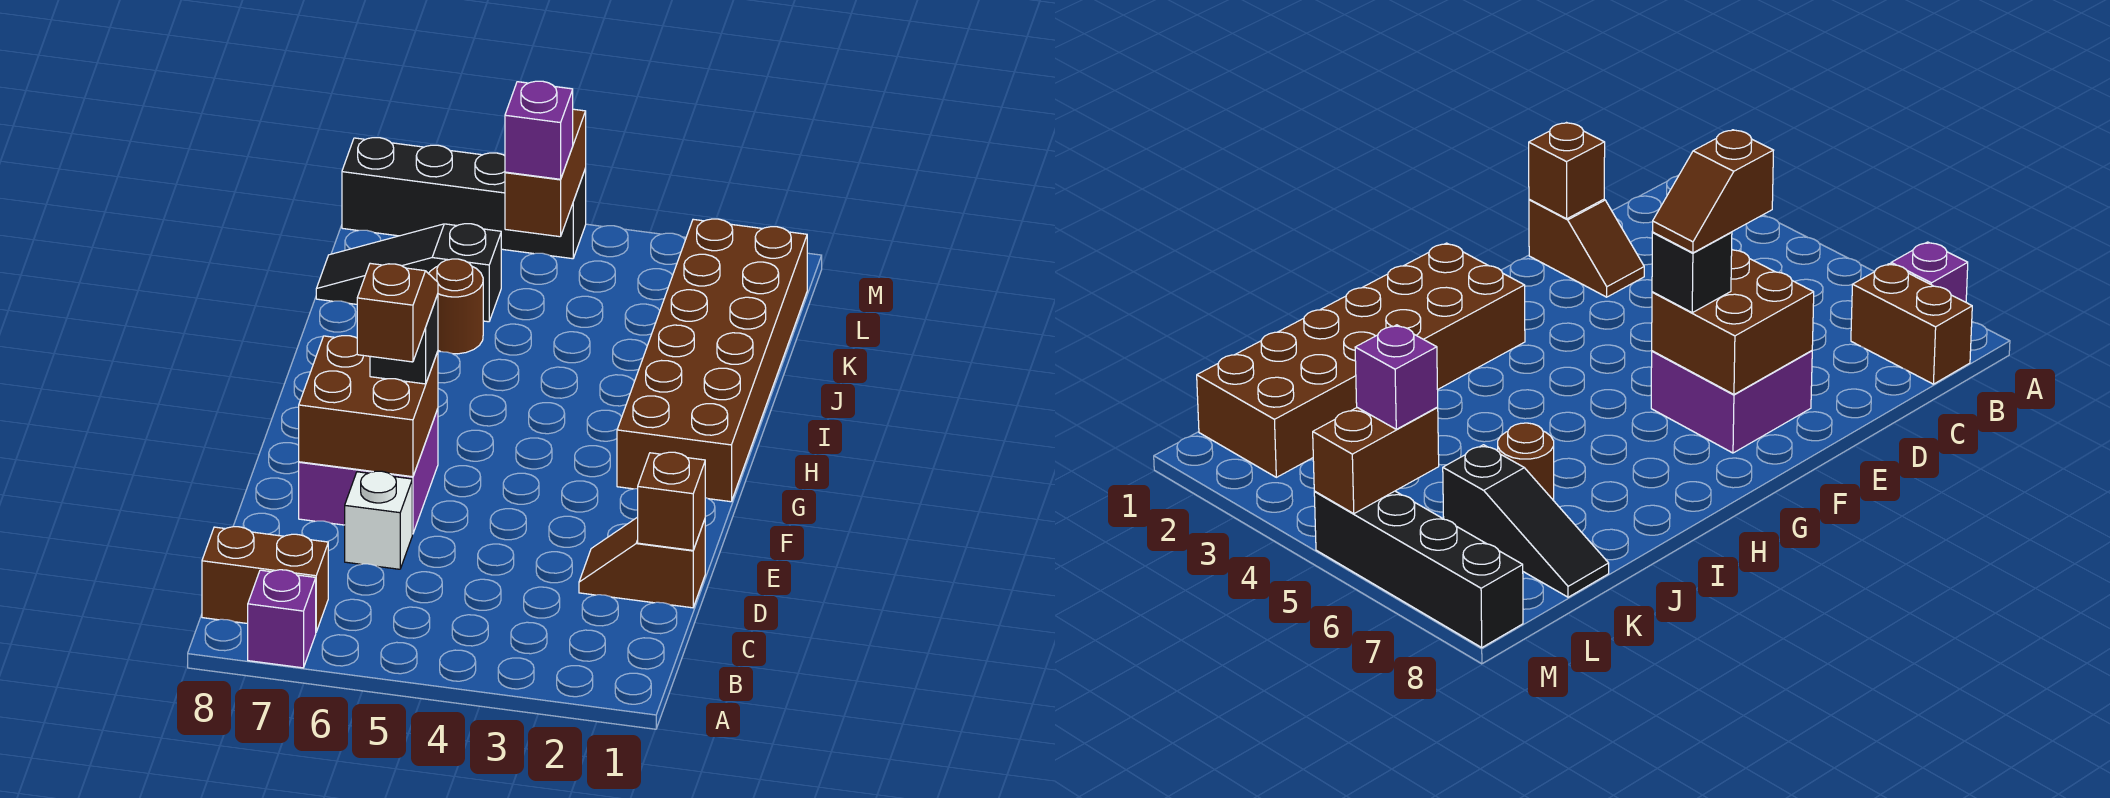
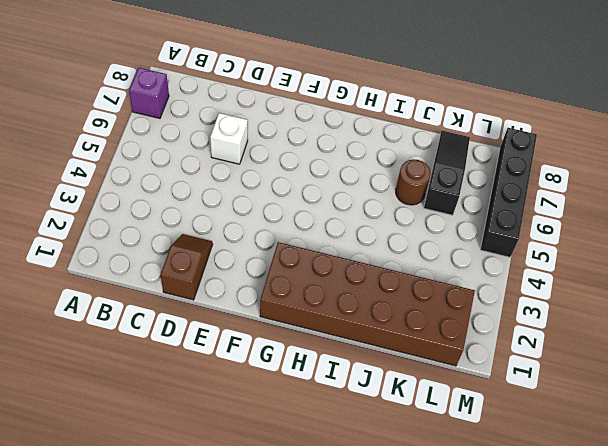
none -> brown brick B7:B8 level 1
none -> purple brick E6:F7 level 1
none -> brown brick D1 level 2

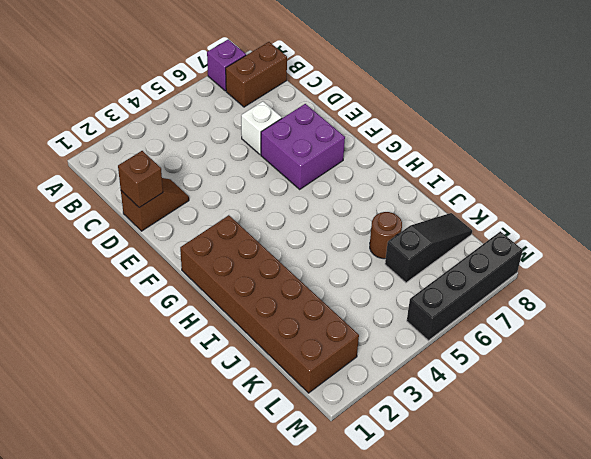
none -> brown brick E6:F7 level 2
none -> brown brick L5:M5 level 2
none -> black brick F6 level 3

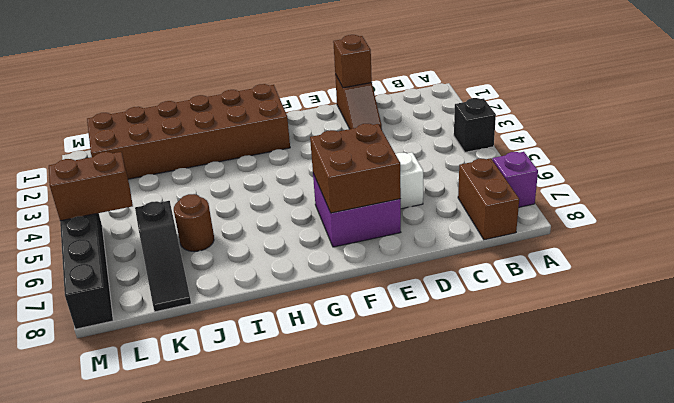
black brick A4 level 1 -> black brick F6 level 3
none -> purple brick L5 level 3
none -> brown slope E6:F6 level 4 top E

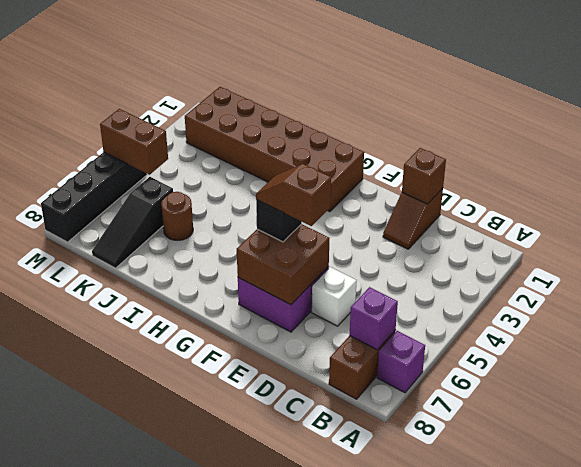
purple brick B7 level 2 -> purple brick L5 level 3

